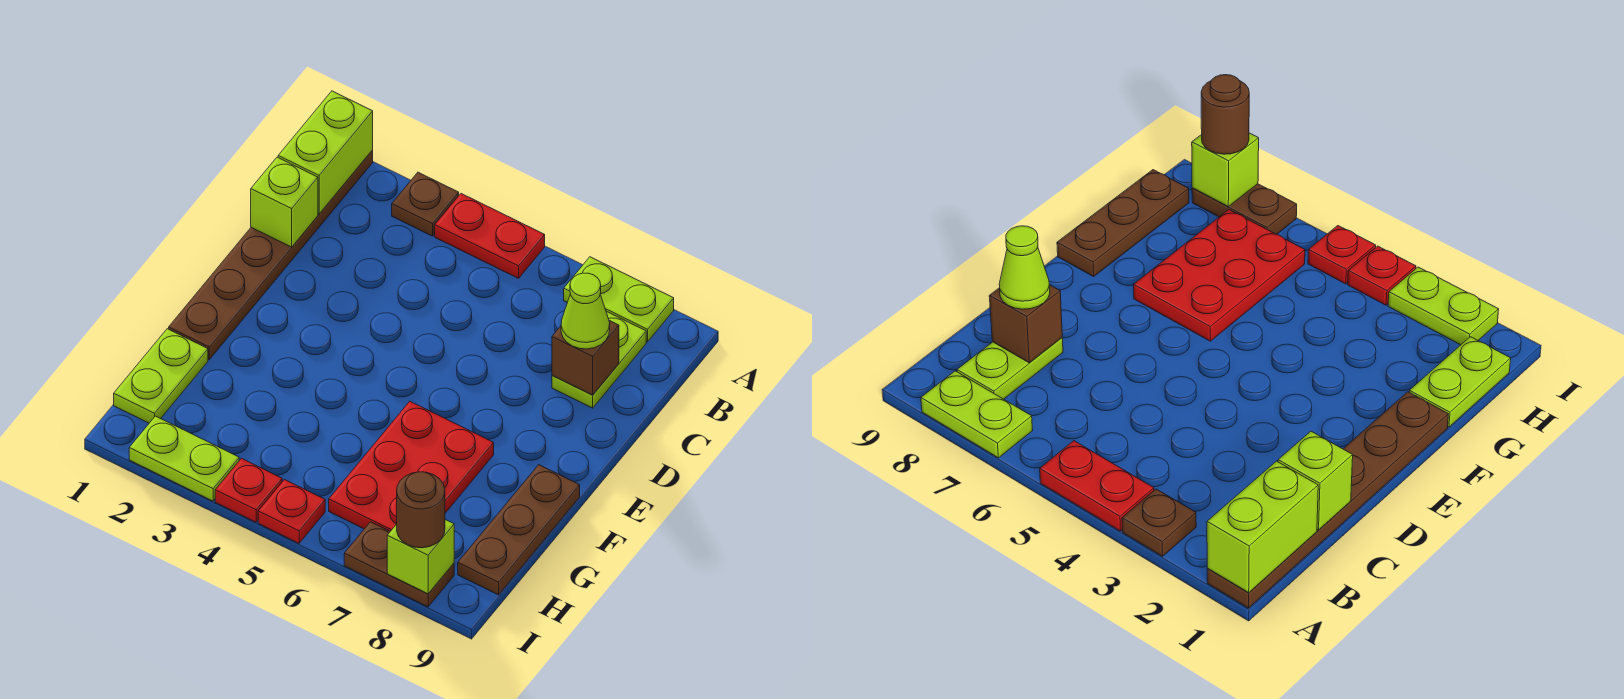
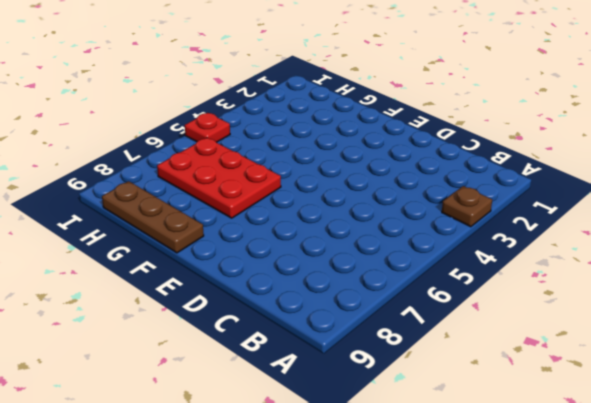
none -> brown plate A1:F1 level 1
none -> red plate A4:A5 level 1
none -> lime plate A7:A8 level 1

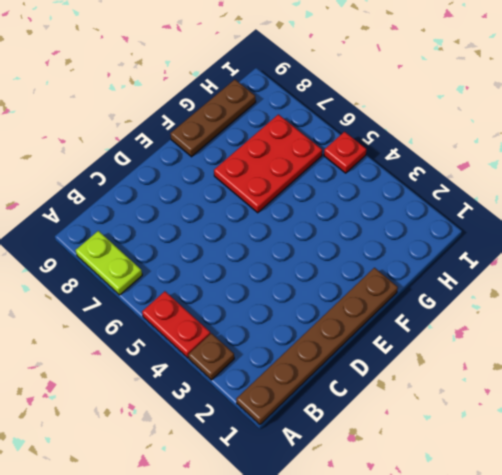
none -> lime plate B8:C8 level 1
none -> lime plate G1:H1 level 1
none -> lime plate I2:I3 level 1

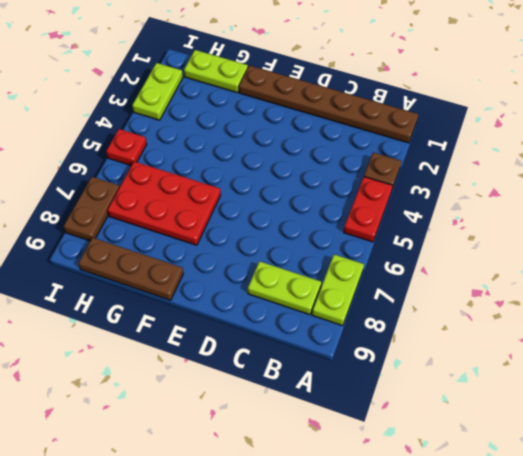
none -> red plate I4 level 1
none -> lime brick A1:B1 level 2
none -> lime brick C1 level 2

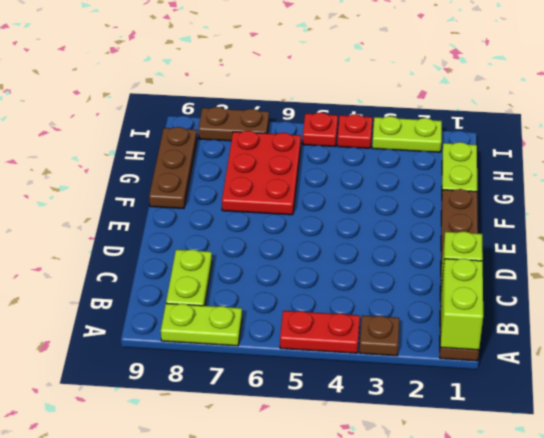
none -> brown brick C8 level 2
none -> lime brick I8 level 2
none -> lime cone C8 level 3

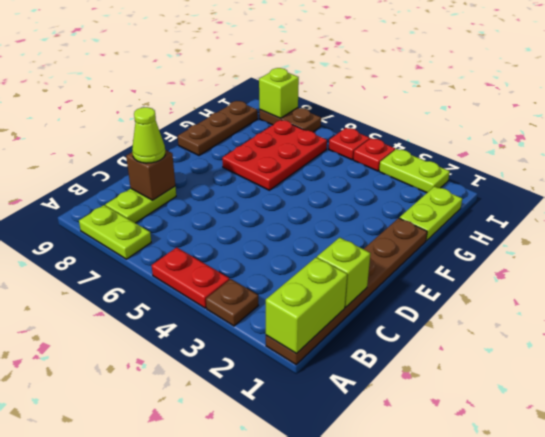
none -> brown round brick I8 level 3

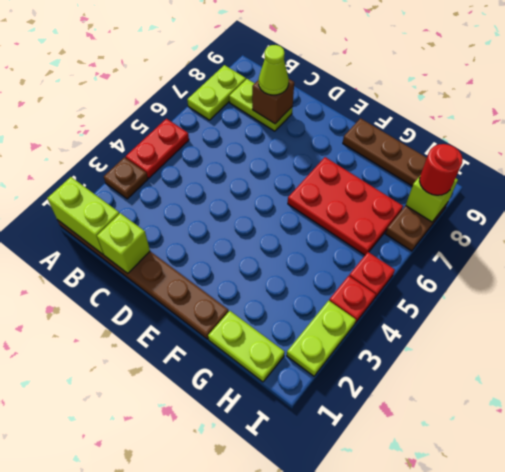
red round brick I8 level 3 -> brown round brick I8 level 3

